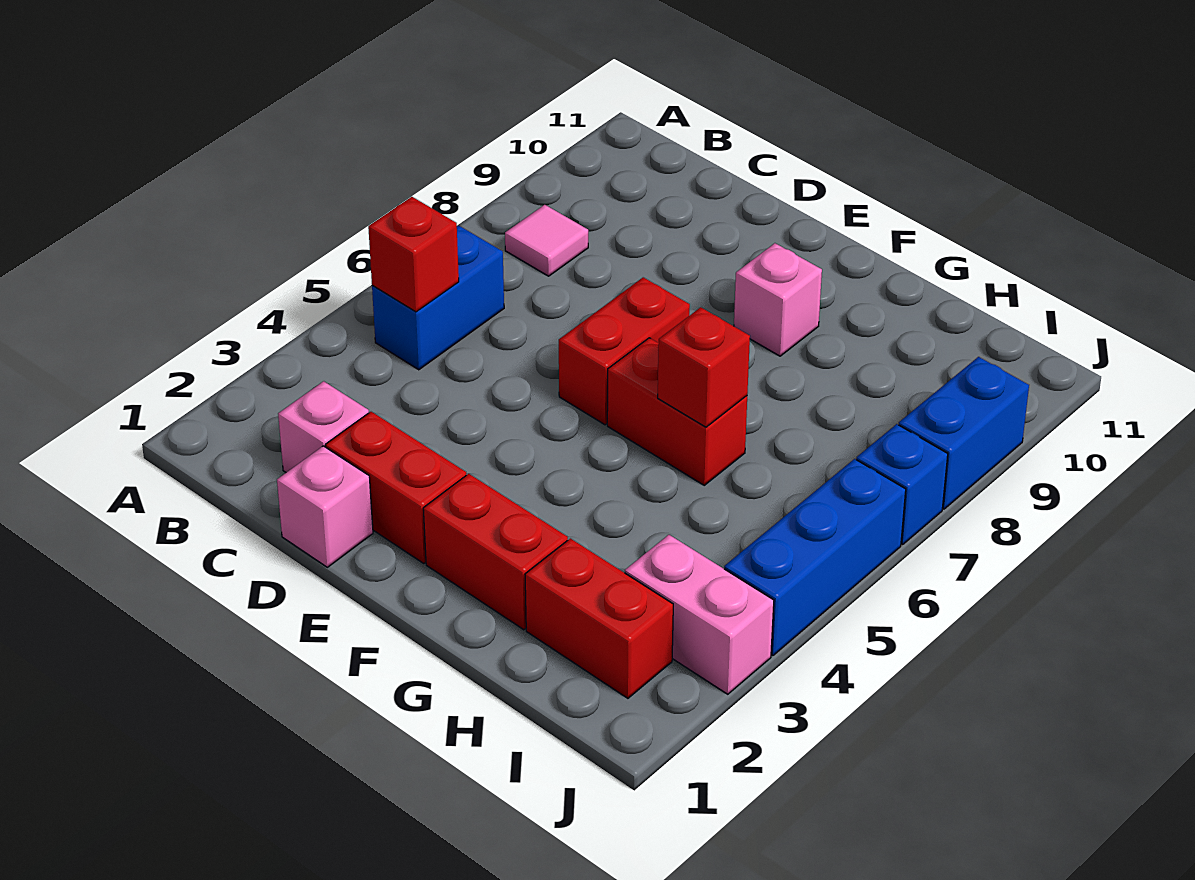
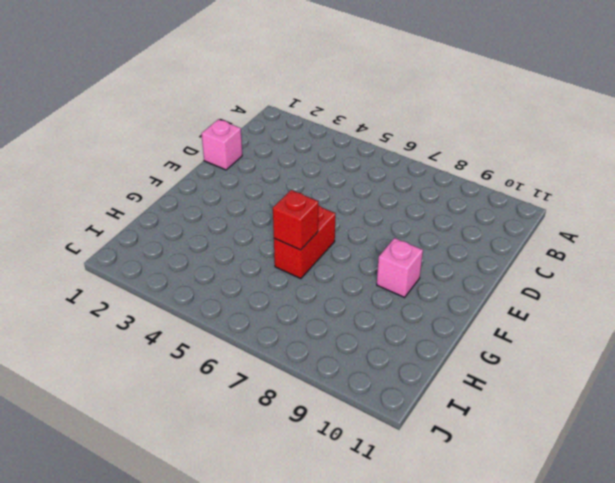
none -> blue brick B5:B6 level 1
none -> pink tile B8 level 1
none -> pink brick C2 level 1

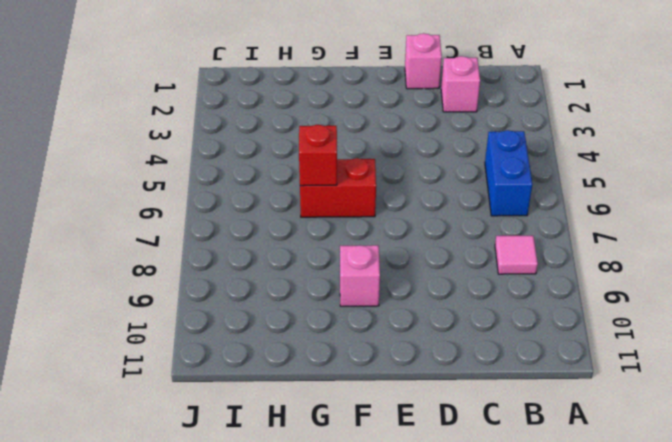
none -> red brick D2:E2 level 1
none -> red brick E6:E7 level 1
none -> red brick F2:G2 level 1

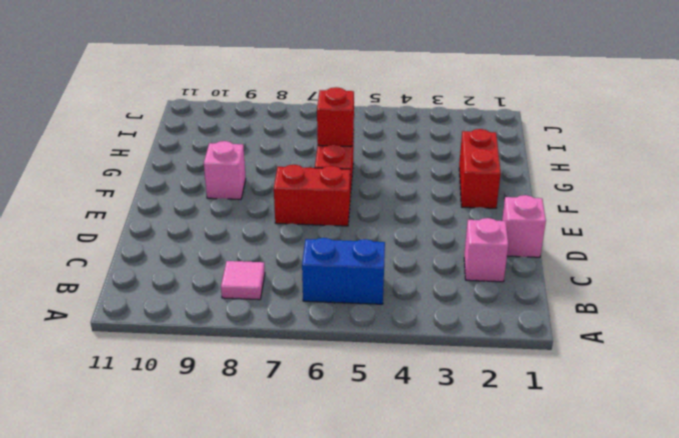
none -> red brick D2:E2 level 1
none -> red brick H2:I2 level 1
none -> pink brick I3:J3 level 1

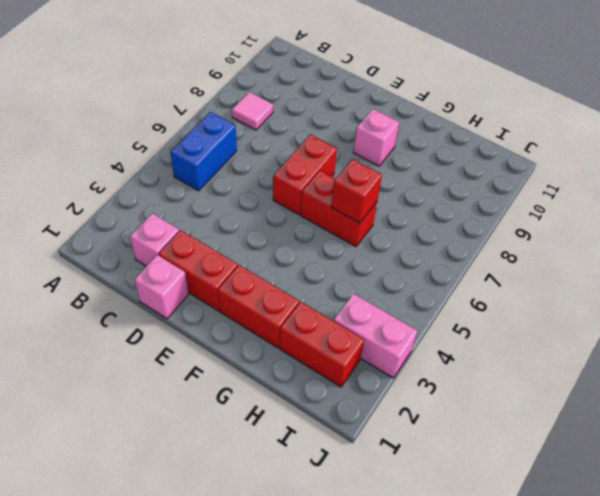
none -> blue brick J4:J6 level 1
none -> blue brick J7 level 1
none -> blue brick J8:J9 level 1

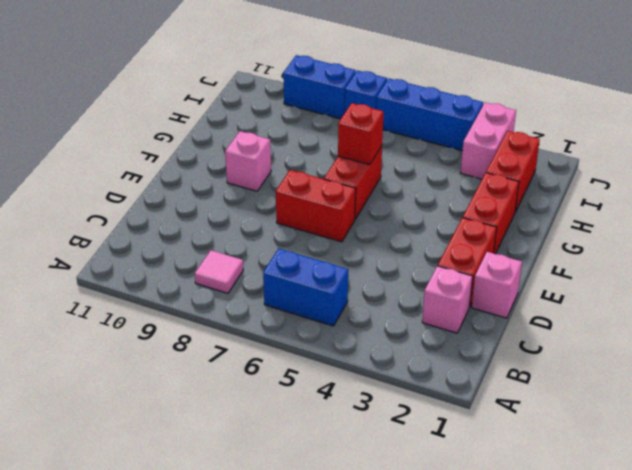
none -> red brick B5 level 2

